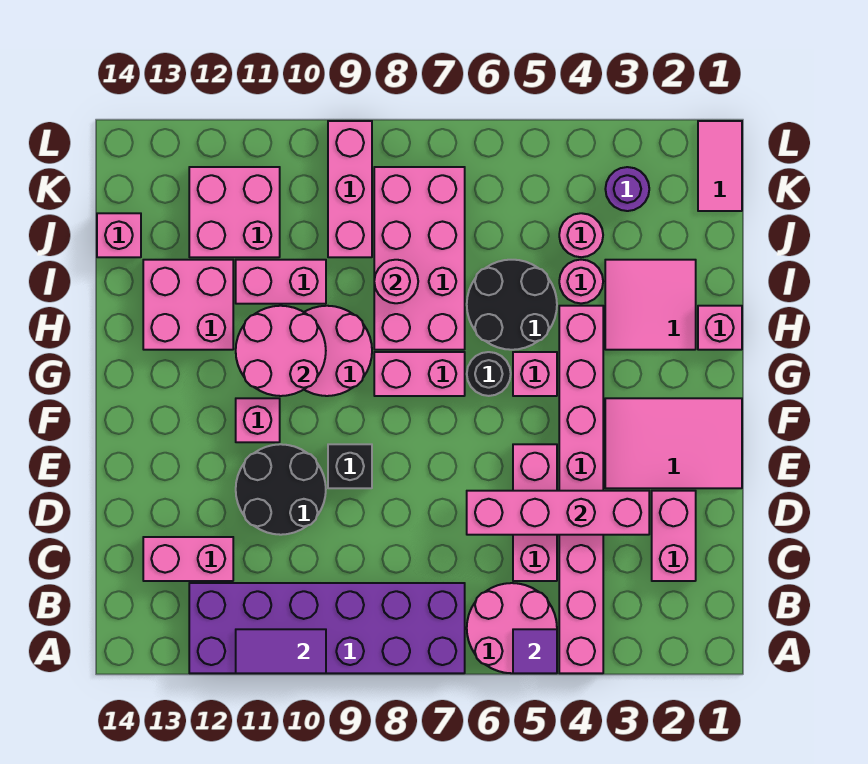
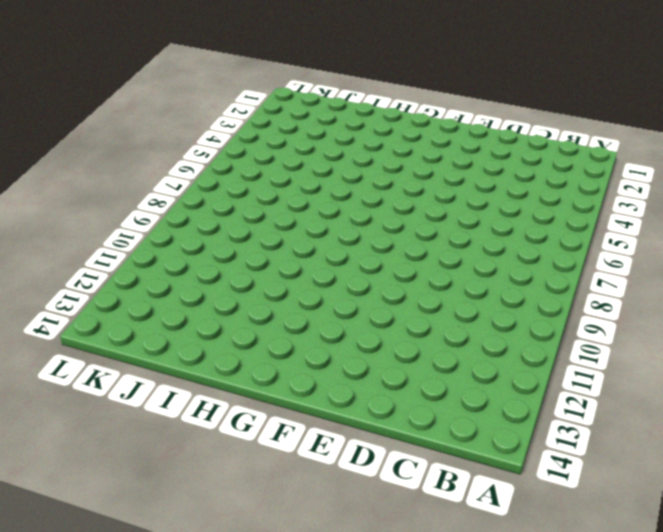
none -> pink brick A4:H4 level 1
none -> pink round brick A5:B6 level 1
none -> purple brick A7:B12 level 1
none -> pink brick C2:D2 level 1

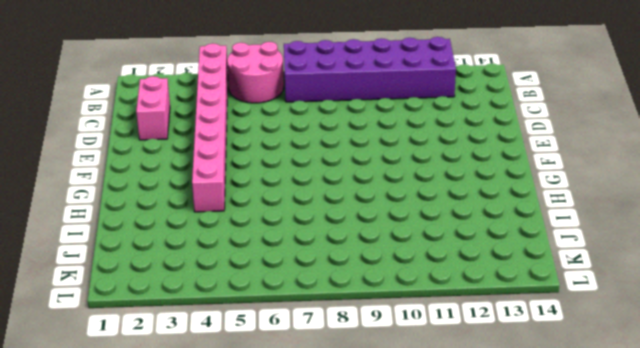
none -> pink brick C5:E5 level 1
none -> pink brick C12:C13 level 1
none -> black round brick D10:E11 level 1
none -> pink tile E1:F3 level 1

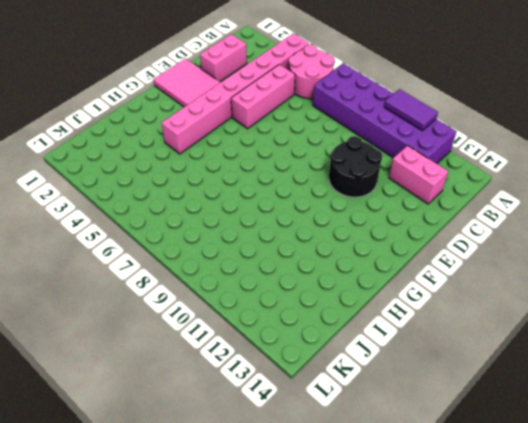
none -> black brick E9 level 1
none -> pink brick F11 level 1
none -> pink brick G5 level 1
none -> black round brick G6 level 1

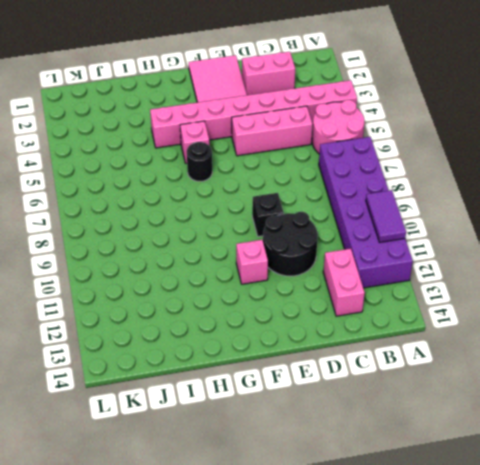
none -> pink brick G7:G8 level 1
none -> pink round brick G9:H10 level 1
none -> pink brick H1 level 1
none -> pink tile H2:I3 level 1

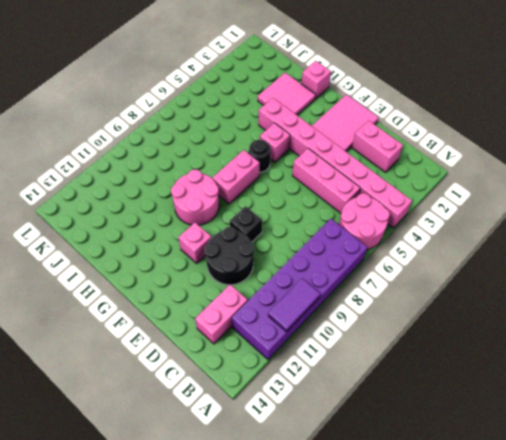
none -> black round brick H5:I6 level 1
none -> pink brick H7:K8 level 1
none -> pink brick H12:I13 level 1
none -> pink round brick I4 level 1

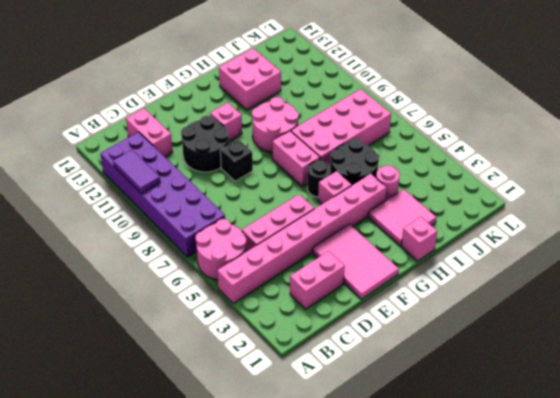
none -> pink brick I10:I11 level 1
none -> pink round brick J4 level 1
none -> pink brick J9:L9 level 1
none -> pink brick J11:K12 level 1

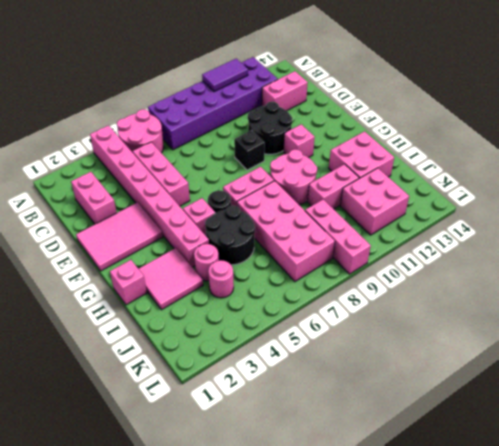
none -> pink brick J14 level 1
none -> pink tile K1:L1 level 1
none -> purple round brick K3 level 1
none -> purple tile A5 level 2

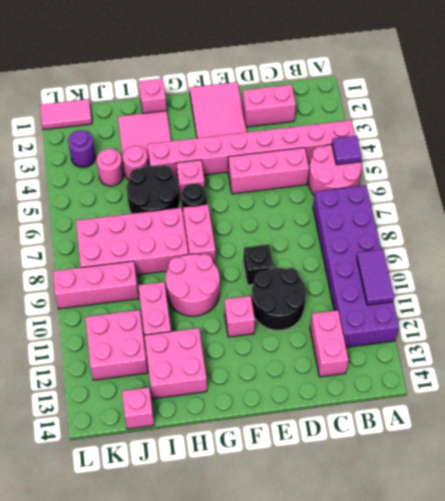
none -> pink brick D3:D6 level 2
none -> pink round brick G10:H11 level 2
none -> pink round brick I8 level 2

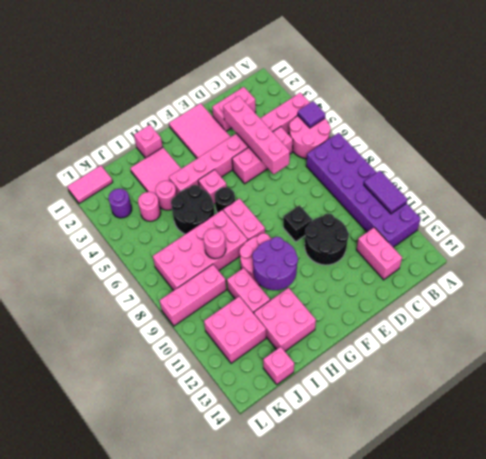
purple round brick G10:H11 level 2 -> pink round brick G10:H11 level 2
none -> pink brick F11 level 1

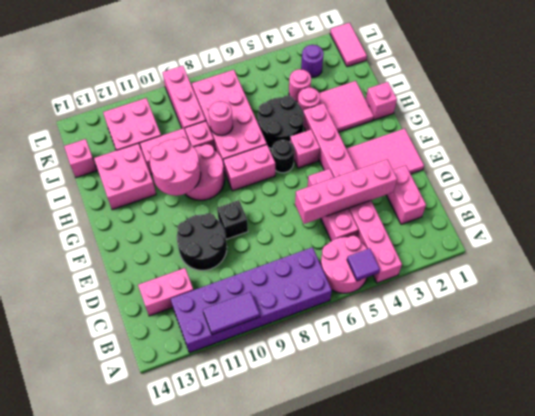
pink brick I9 level 1 -> pink brick F11 level 1

